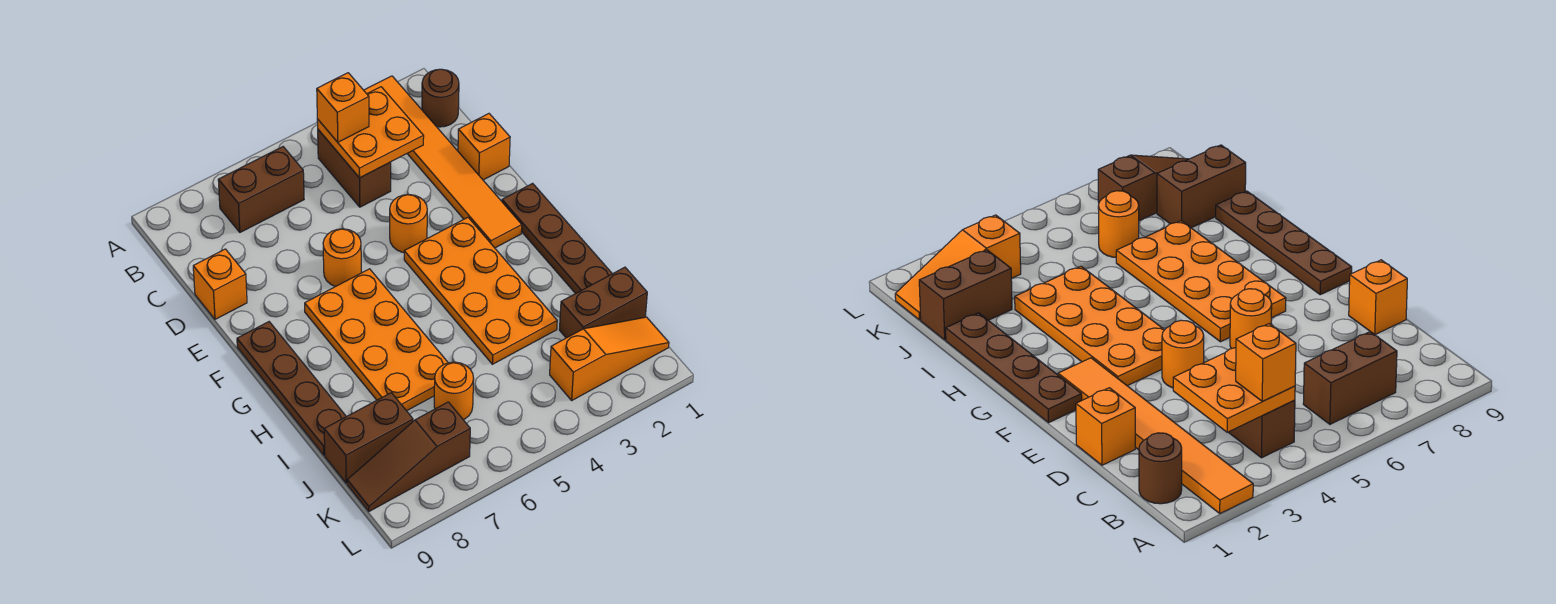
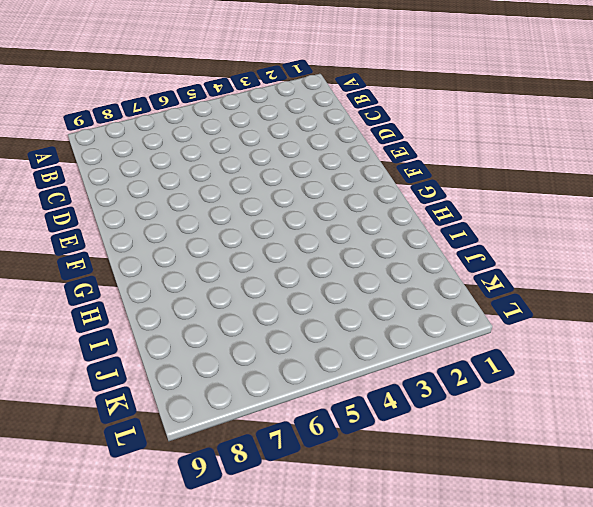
none -> orange tile A2:F2 level 1
none -> brown round brick B1 level 1
none -> brown brick B4:C4 level 1

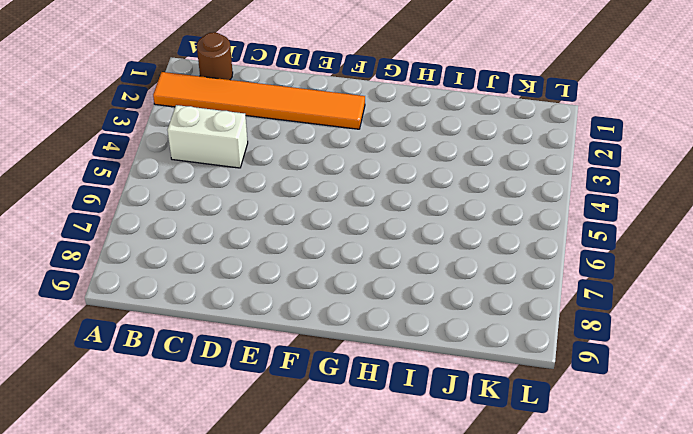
white brick B4:C4 level 1 -> brown brick B4:C4 level 1
none -> brown brick B6:B7 level 1
none -> orange brick D1 level 1
none -> orange brick D9 level 1

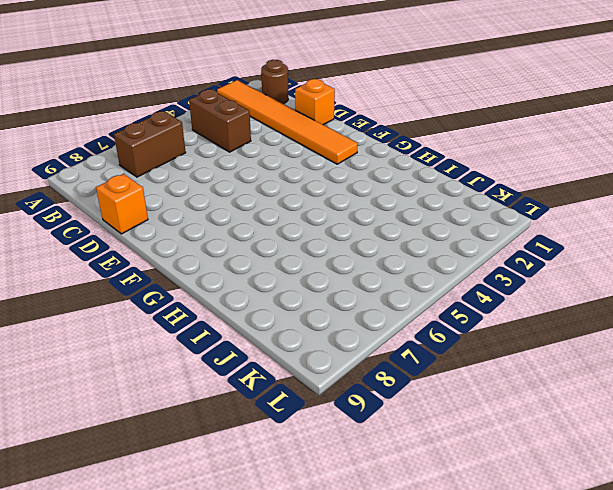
none -> orange round brick E4 level 1
none -> orange round brick E6 level 1
none -> brown plate F1:I1 level 1

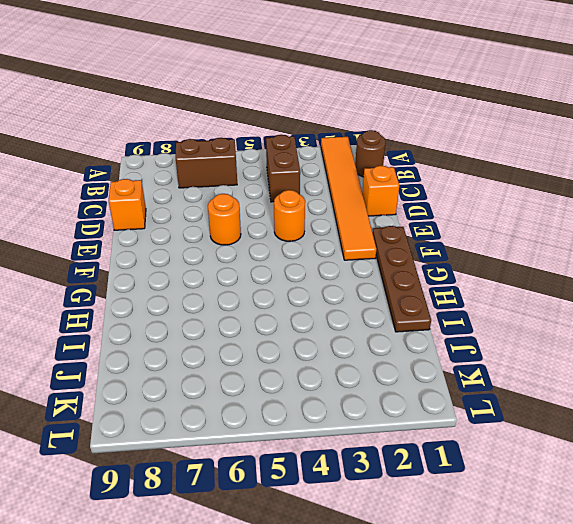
none -> orange plate F3:I4 level 1
none -> orange plate F6:I7 level 1
none -> brown plate F9:I9 level 1

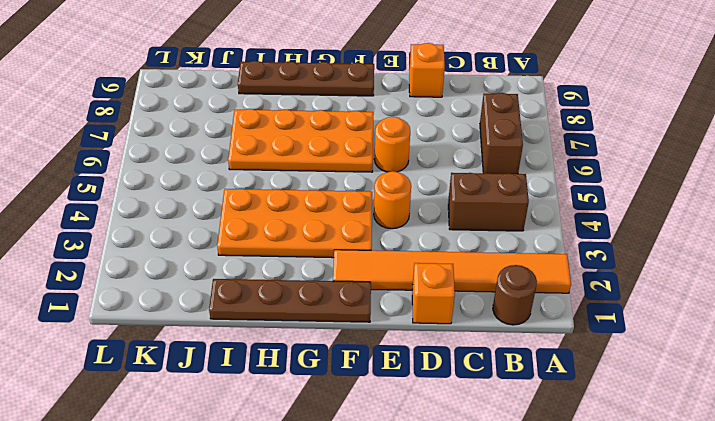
none -> brown brick J1:J2 level 1
none -> orange round brick J6 level 1
none -> brown brick J8:J9 level 1

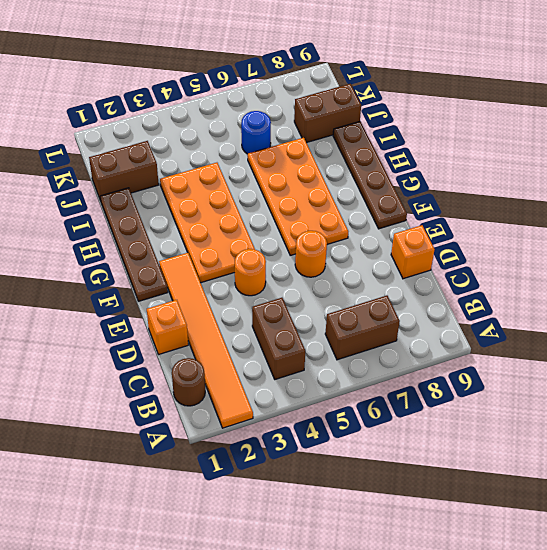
blue round brick J6 level 1 -> orange round brick J6 level 1
none -> orange slope K1:K3 level 1 top 3
none -> brown slope K7:K9 level 1 top 7
none -> orange plate B3:C4 level 2

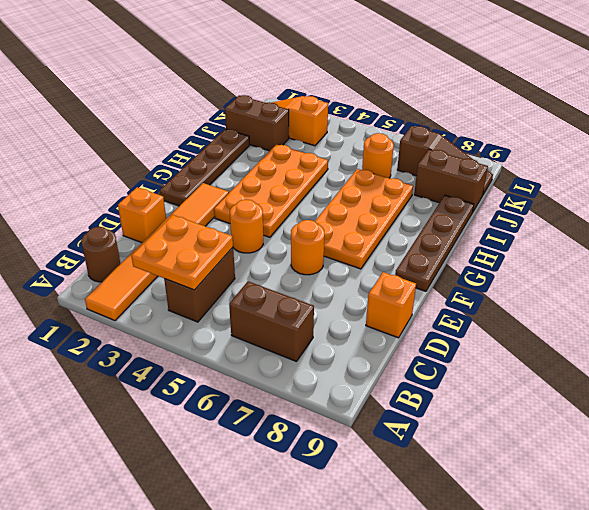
none -> orange brick B4 level 3

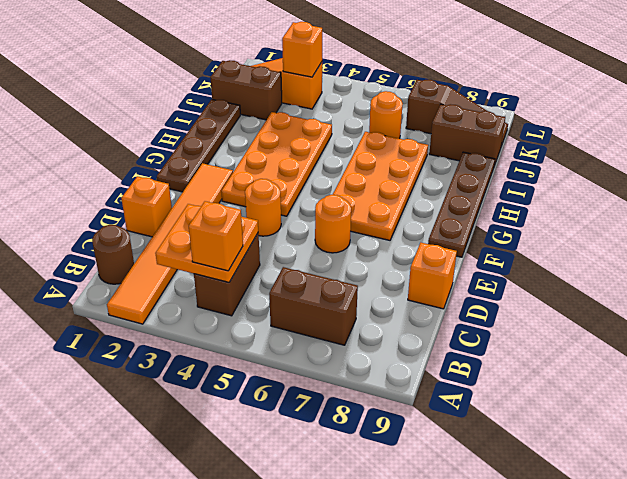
orange brick K3 level 2 -> none

